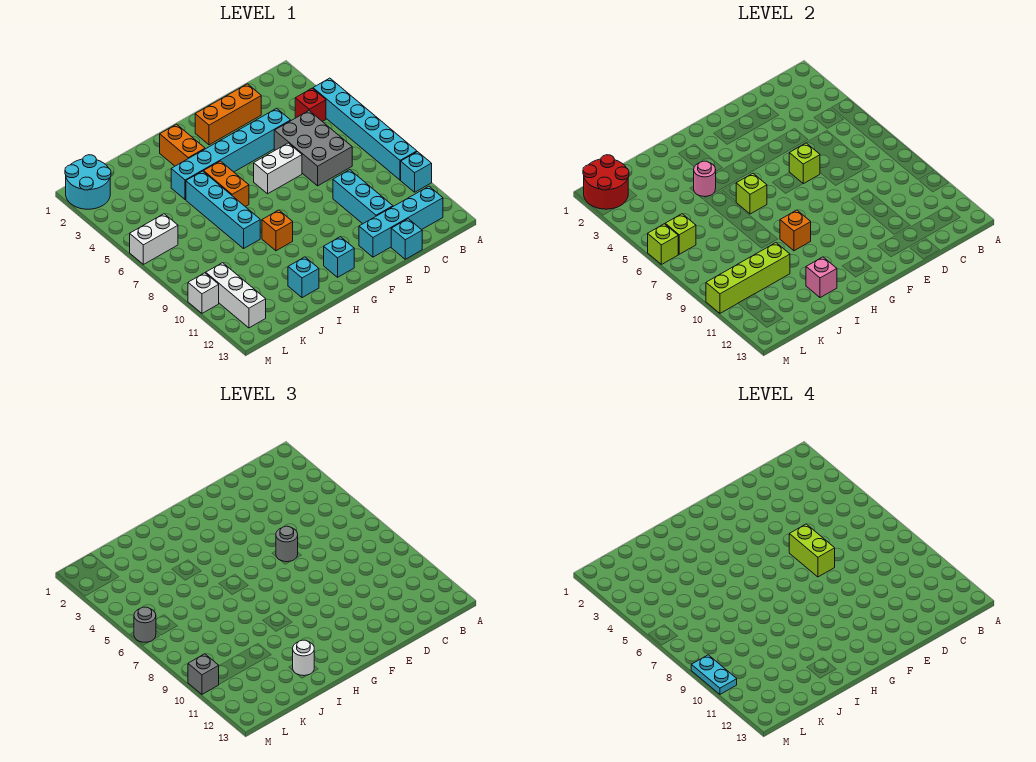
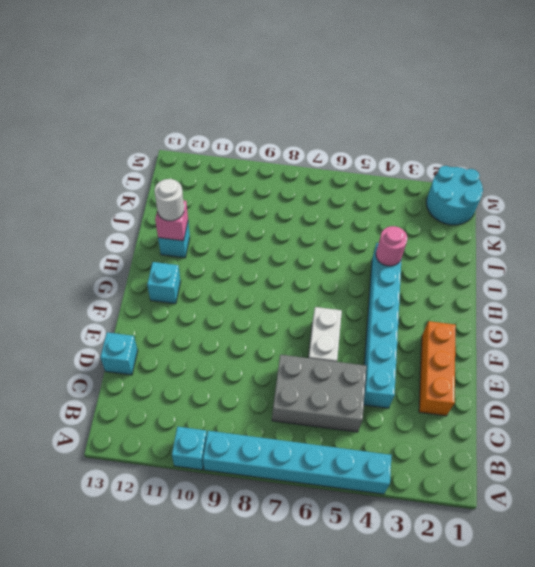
none -> red brick B4 level 1
none -> cyan brick B12:E12 level 1
none -> cyan brick D9:D11 level 1
none -> orange brick H2:H3 level 1

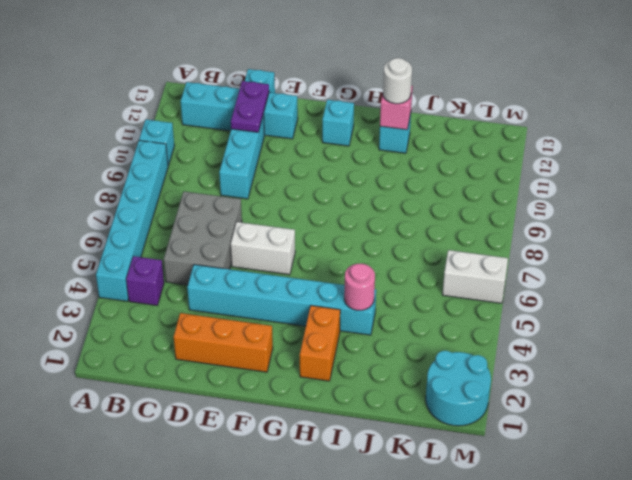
purple brick B4 level 1 -> red brick B4 level 1
purple plate D11:D12 level 2 -> none
none -> orange brick H5:H6 level 1
none -> orange brick H9 level 1
none -> cyan brick I5:I8 level 1
none -> white brick L10:L12 level 1

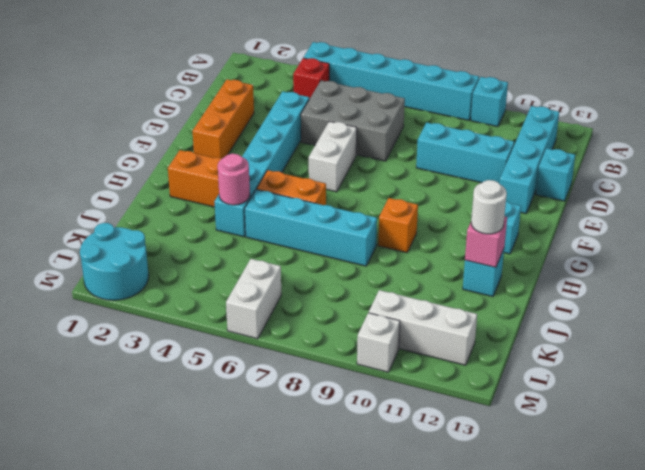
none -> lime brick E6 level 2
none -> lime brick H6 level 2
none -> orange brick H9 level 2
none -> lime brick J10:M10 level 2

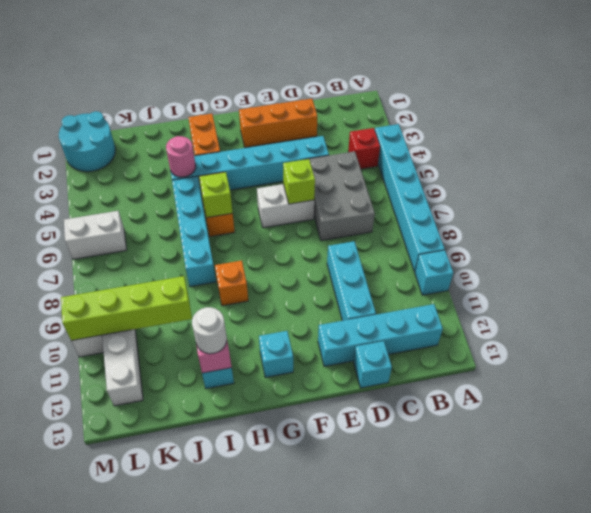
none -> orange brick H9 level 2
none -> red round brick L1:M2 level 2
none -> lime brick L6 level 2
none -> lime brick M6 level 2

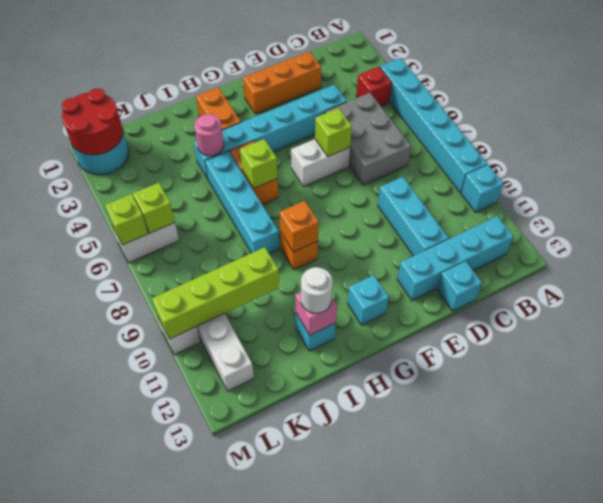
none -> grey round brick E6 level 3
none -> grey round brick M6 level 3
none -> grey brick M10 level 3
none -> lime brick E6:E7 level 4

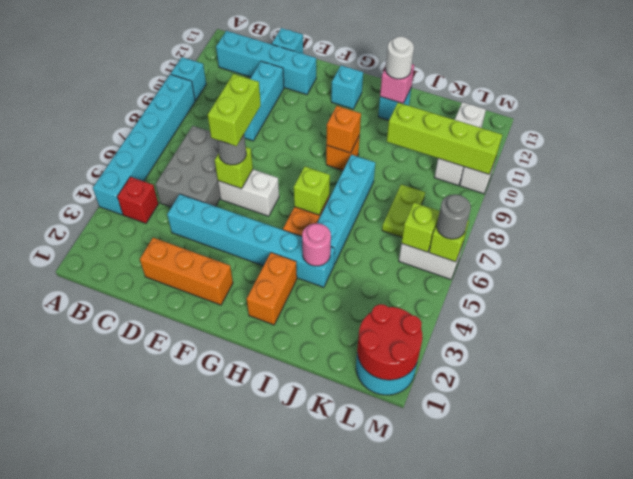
lime plate K7:K8 level 1 -> none
none -> grey brick M10 level 3
none -> cyan plate M9:M10 level 4

